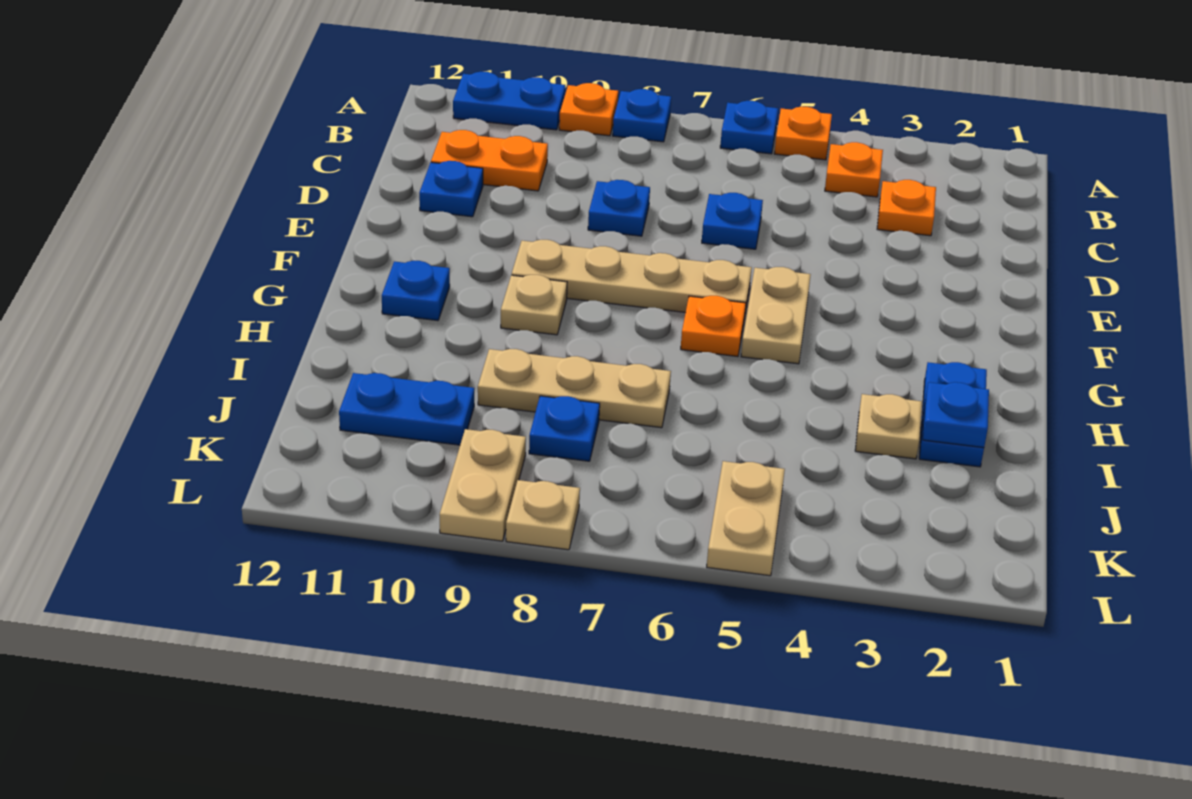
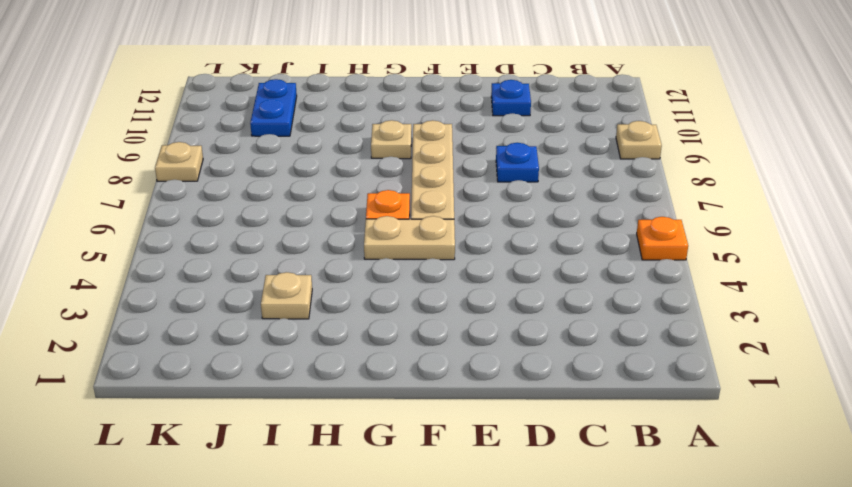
tan plate A9 level 1 -> orange plate A9 level 1
none -> blue plate A6 level 1
none -> blue plate A8 level 1
none -> blue plate A10:A11 level 1

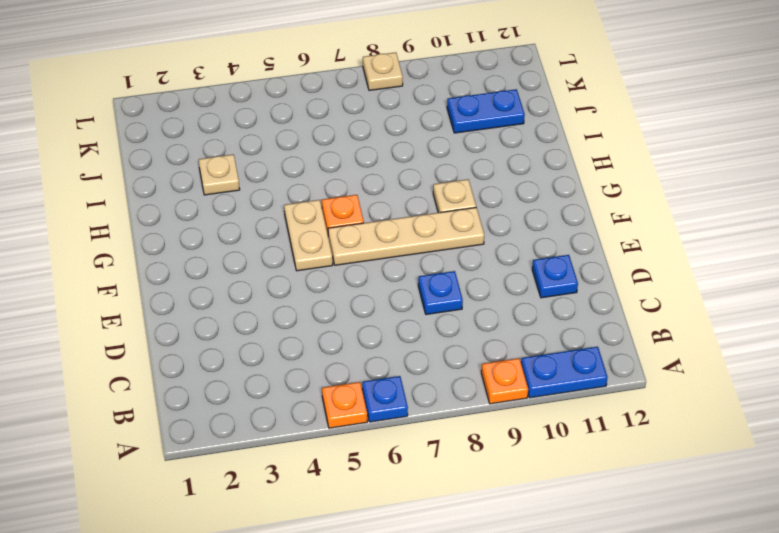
none -> blue plate A8 level 1
none -> orange plate B4 level 1
none -> orange plate C3 level 1

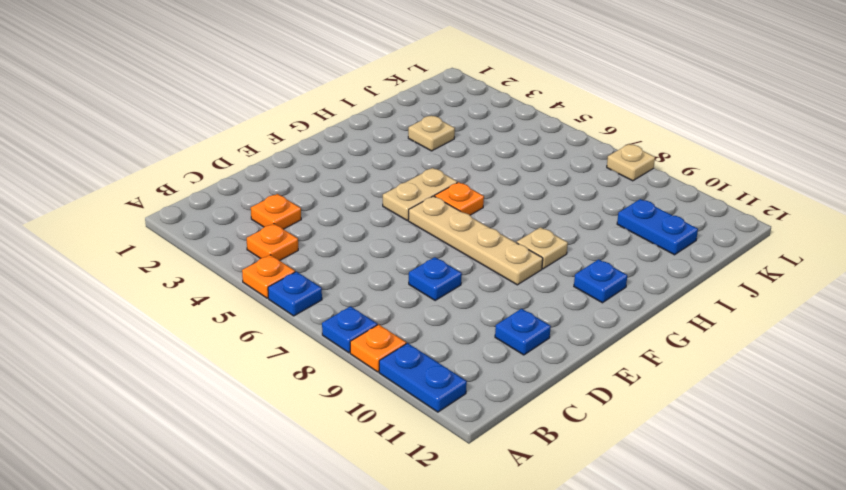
none -> orange plate C10:C11 level 1
none -> blue plate D6 level 1
none -> blue plate H2:I2 level 1

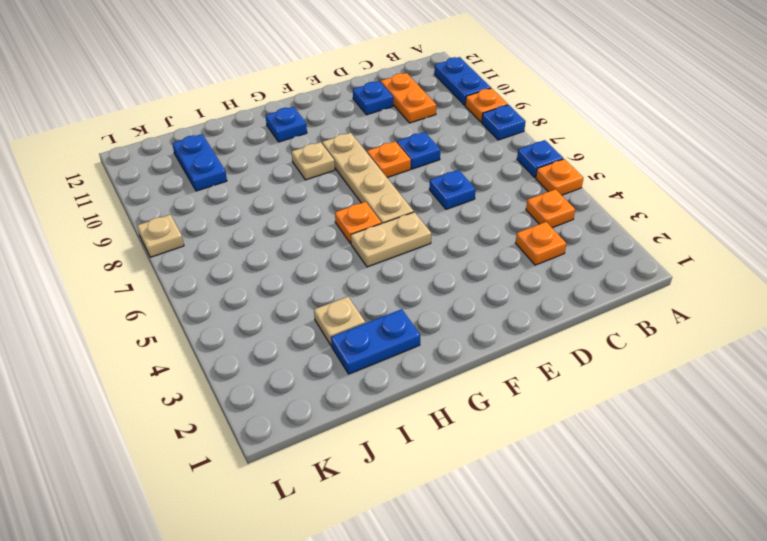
orange plate E8 level 1 -> none
none -> tan plate I7:I9 level 1
none -> blue plate J8 level 1
none -> tan plate K5:L5 level 1

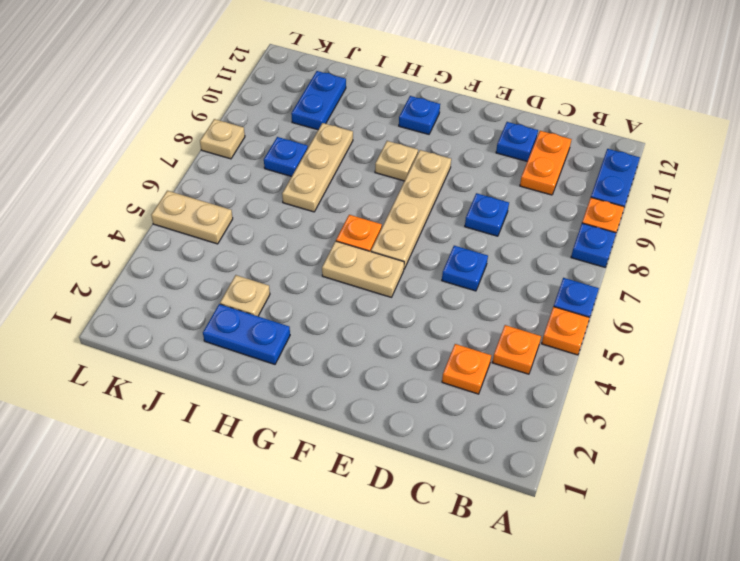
none -> tan plate K9:L9 level 1
none -> blue plate I2 level 2

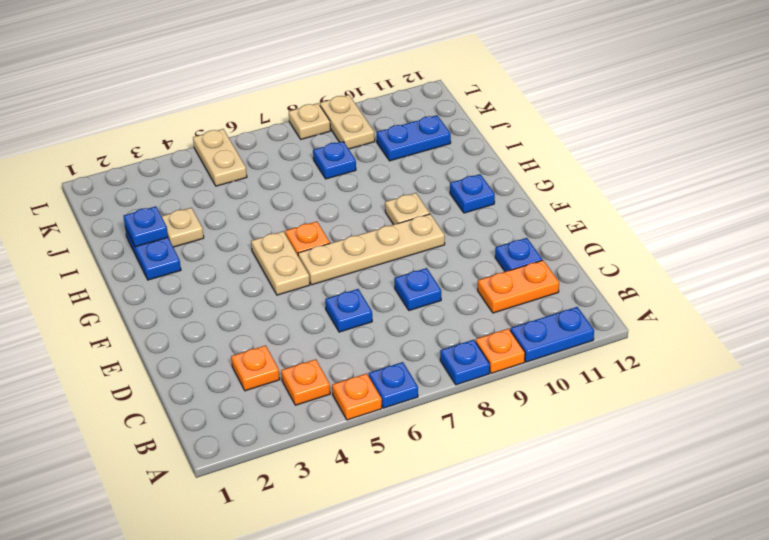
none -> tan plate I7:I9 level 1

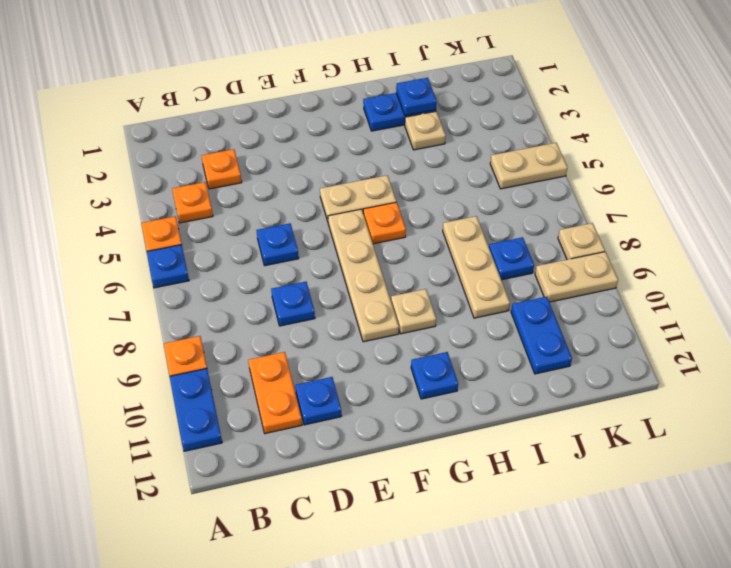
none -> blue plate A8 level 1

